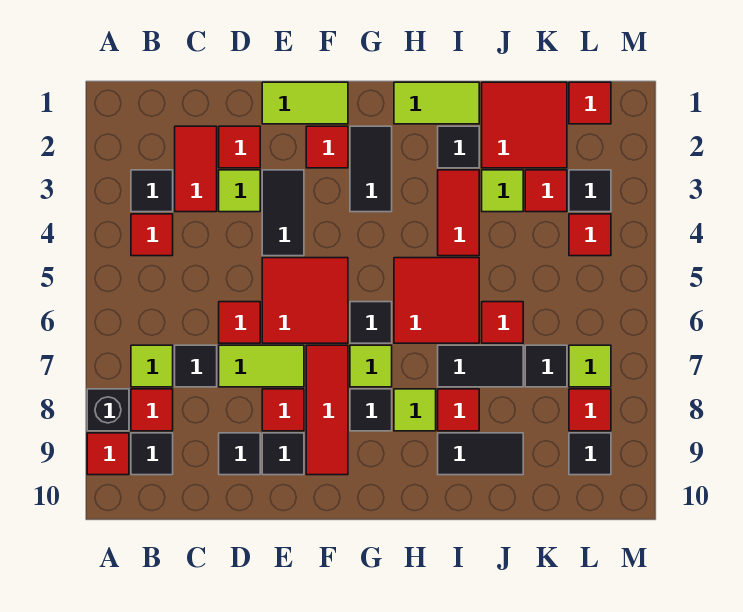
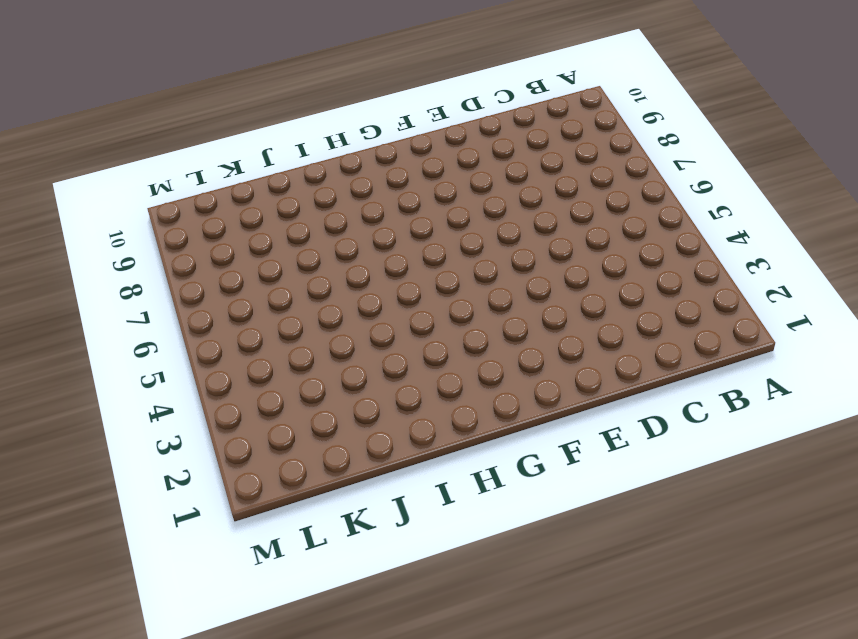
none -> black brick A8 level 1
none -> red tile A9 level 1
none -> black tile B3 level 1
none -> red tile B4 level 1

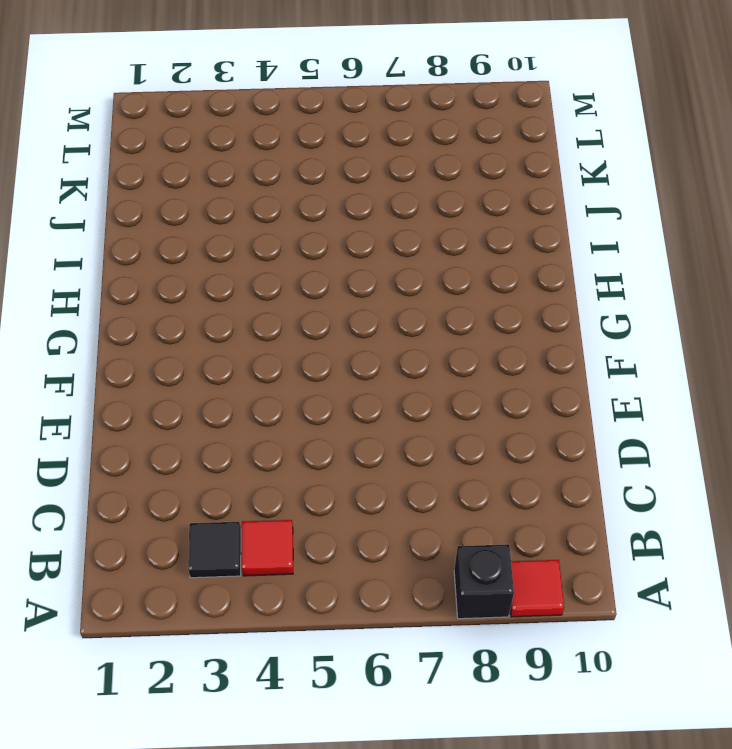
none -> lime tile B7 level 1
none -> red tile B8 level 1
none -> black tile B9 level 1
none -> red tile C2:C3 level 1

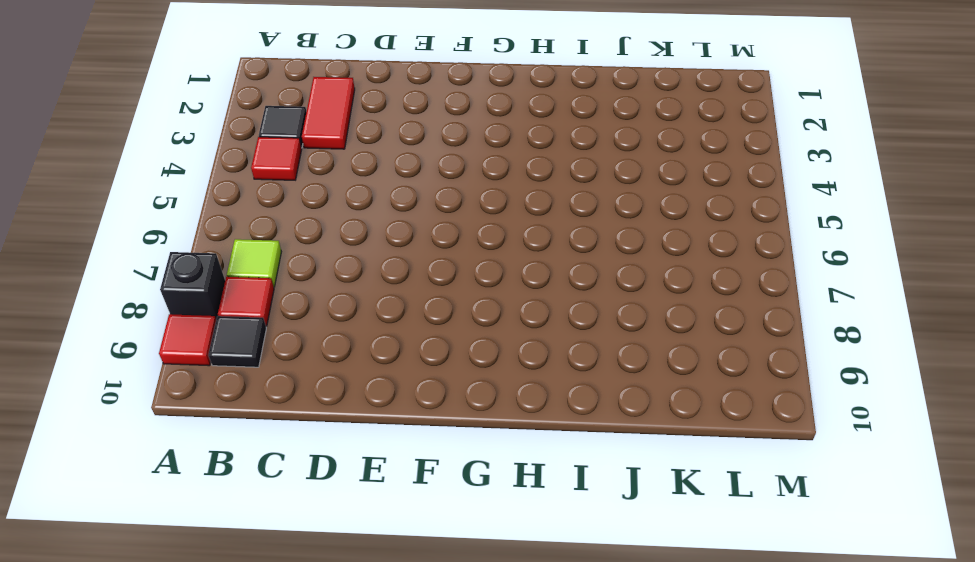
none -> black tile C7 level 1
none -> red tile D2 level 1
none -> lime tile D3 level 1
none -> red tile D6 level 1

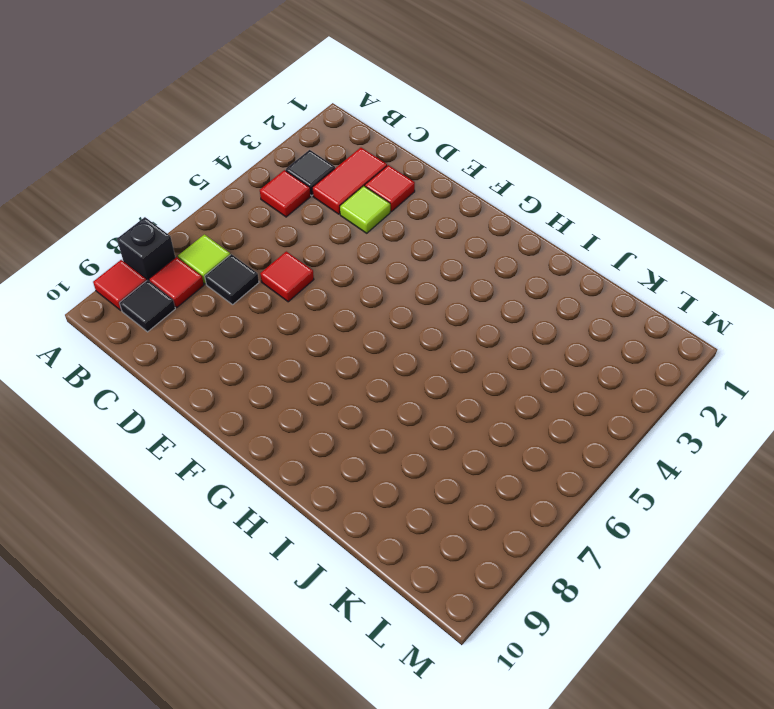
none -> lime tile D7:E7 level 1
none -> black tile D9 level 1
none -> lime tile E1:F1 level 1
none -> black tile E3:E4 level 1

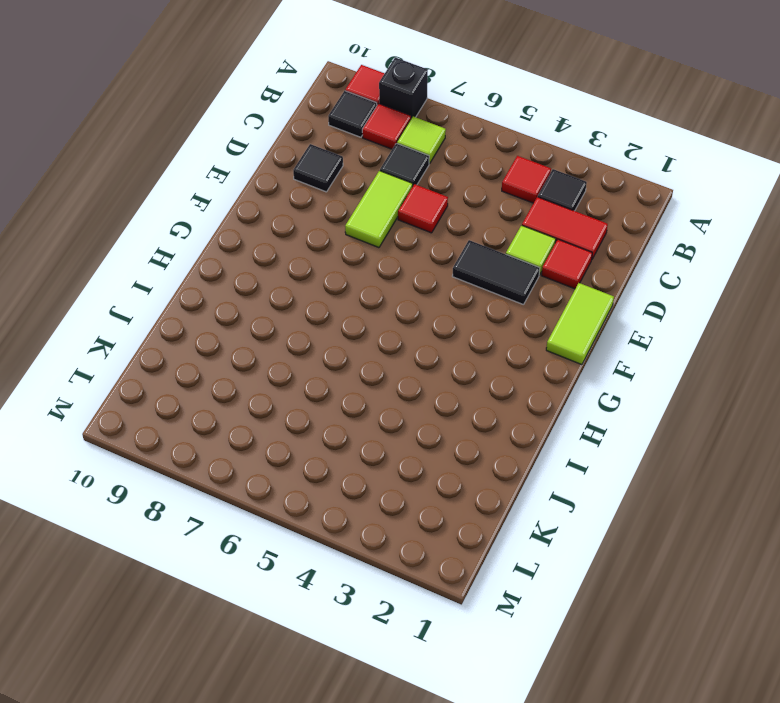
none -> red tile E5:F6 level 1
none -> red tile E8 level 1
none -> black tile E9 level 1
none -> red tile F2 level 1

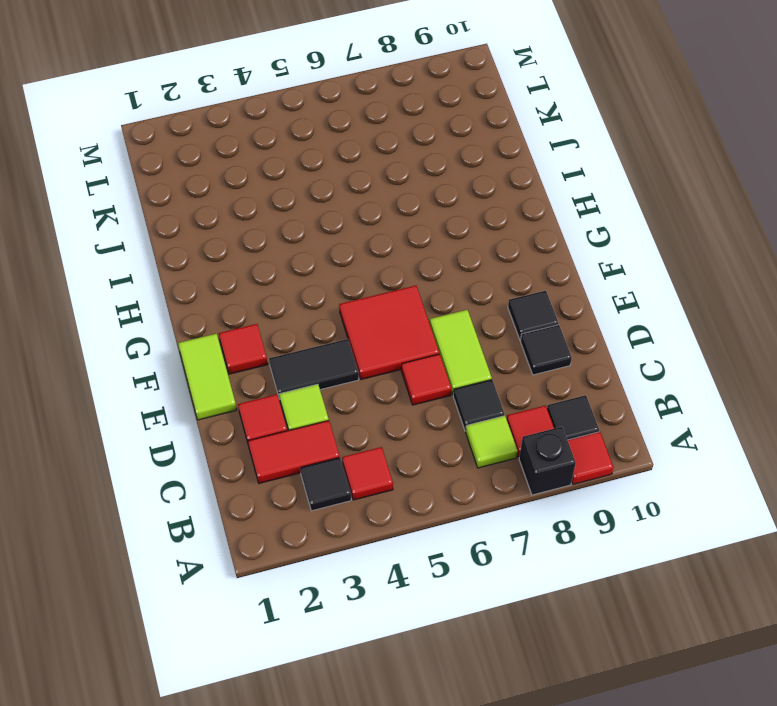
none -> red tile E8 level 1
none -> red tile F7:F9 level 1
none -> black tile G2:G3 level 1
none -> black tile G6 level 1

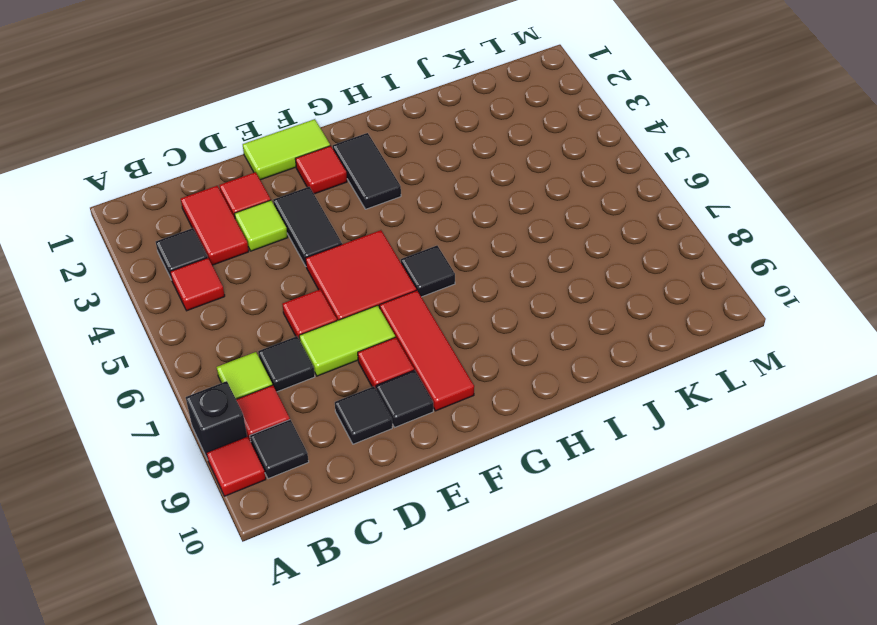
none -> lime tile G7 level 1
none -> black tile G8 level 1
none -> lime tile H1:I1 level 1
none -> red tile H5:I6 level 1

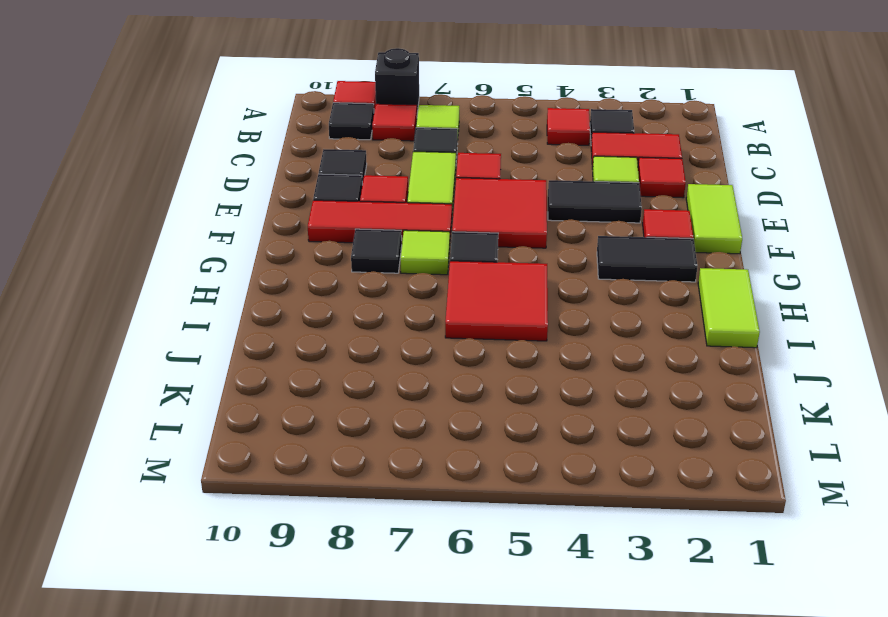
none -> lime tile H8 level 1
none -> black tile I2 level 1
none -> red tile I3:I4 level 1
none -> black tile I7:J7 level 1

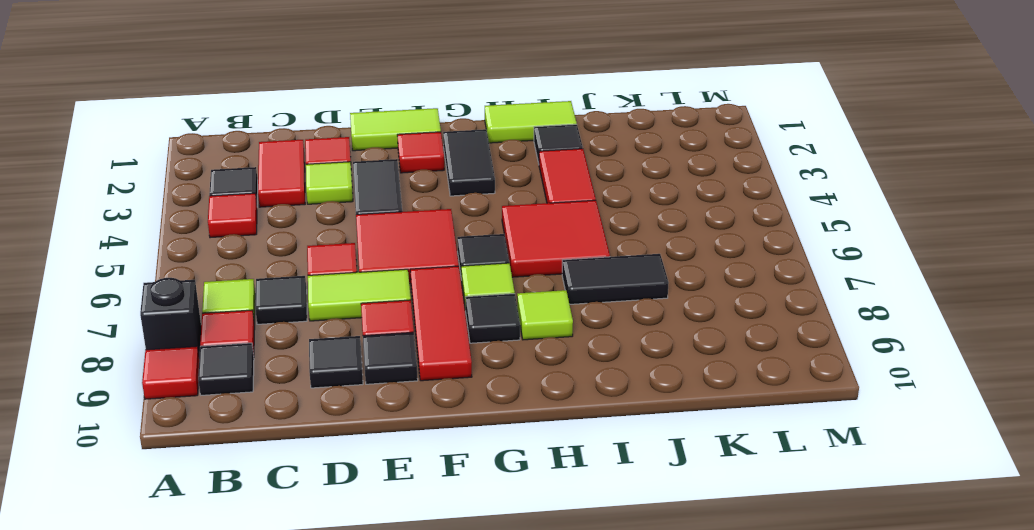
none -> red tile I8 level 1
none -> black tile I9:J9 level 1
none -> red tile J1:K2 level 1
none -> lime tile J3 level 1

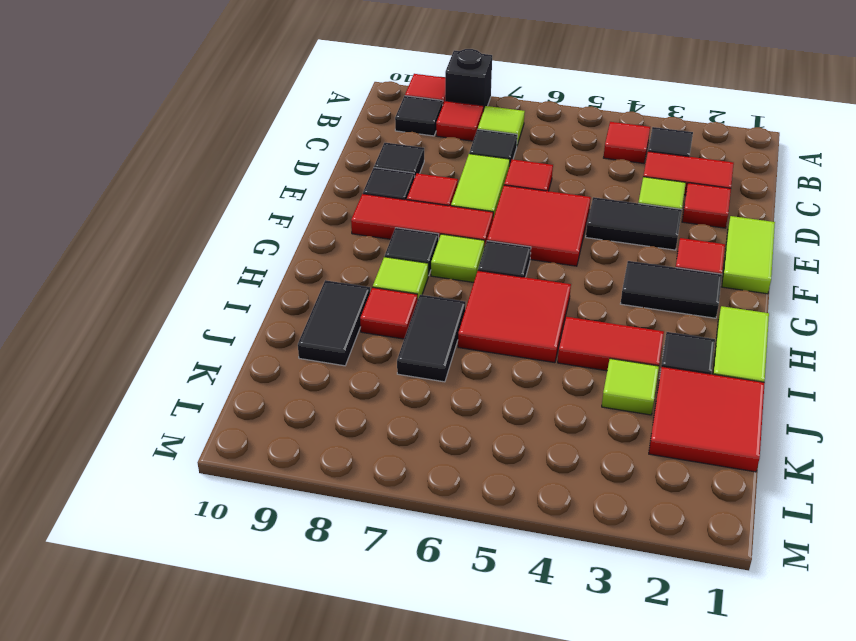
none -> red tile J6 level 1
none -> red tile K3 level 1
none -> black tile K7 level 1
none -> red tile L1 level 1

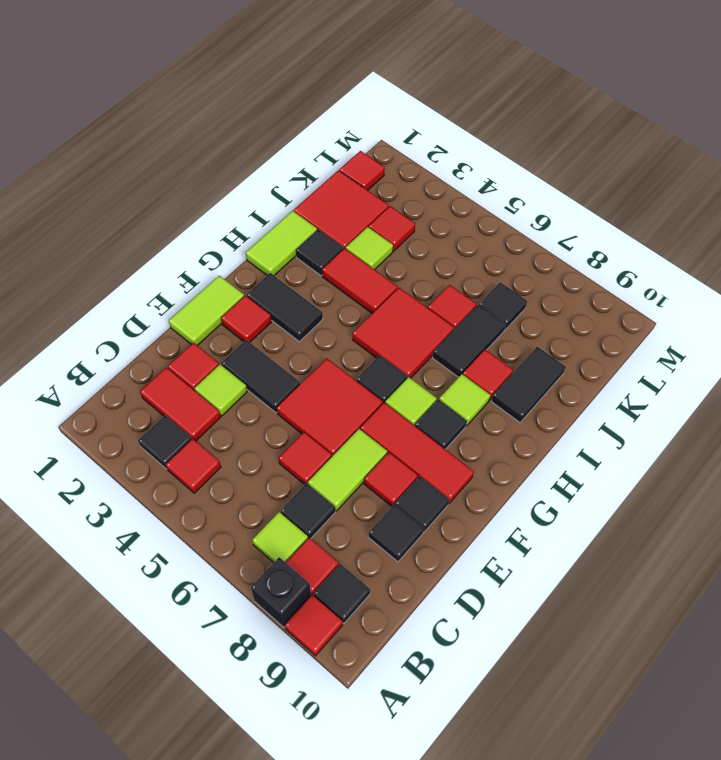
none -> black tile L3 level 1
none -> red tile L4 level 1
none -> lime tile L7 level 1
none -> red tile L8 level 1

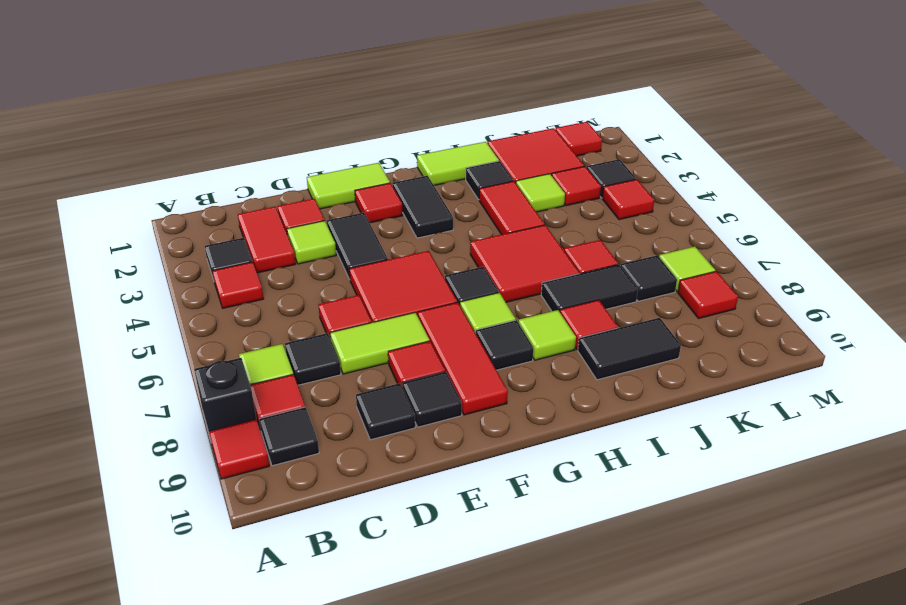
none -> black tile L9 level 1

